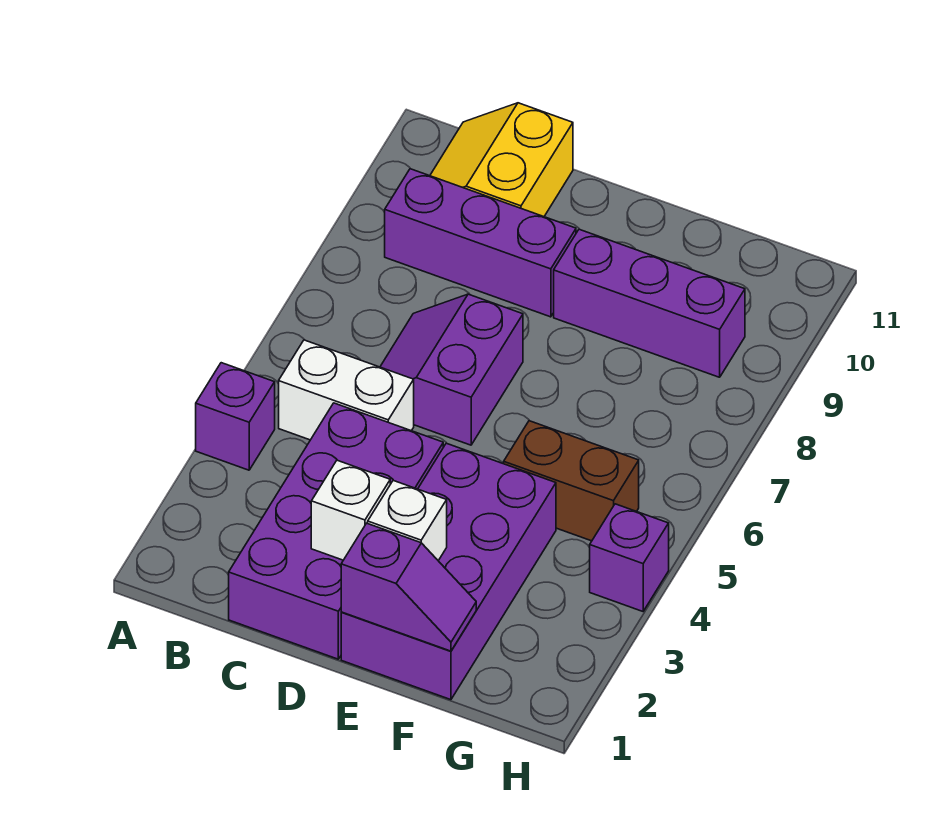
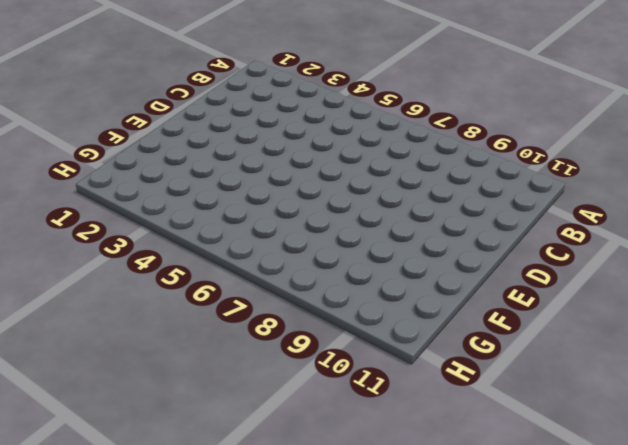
none -> purple brick A4 level 1
none -> white brick B5:C5 level 1
none -> purple brick B9:D9 level 1

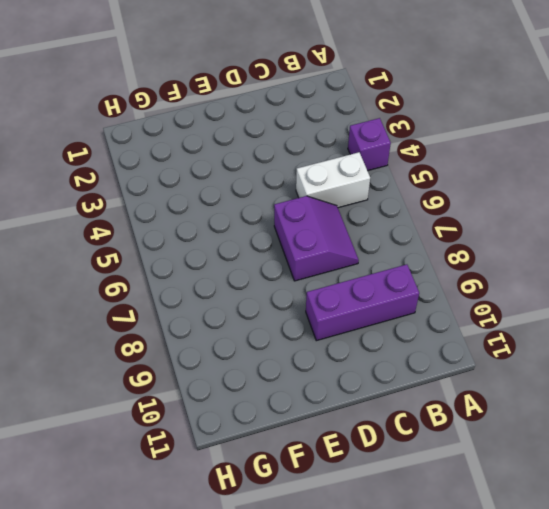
none -> yellow slope B10:C11 level 1 top C
none -> purple brick C1:D4 level 1
none -> purple brick E1:F4 level 1

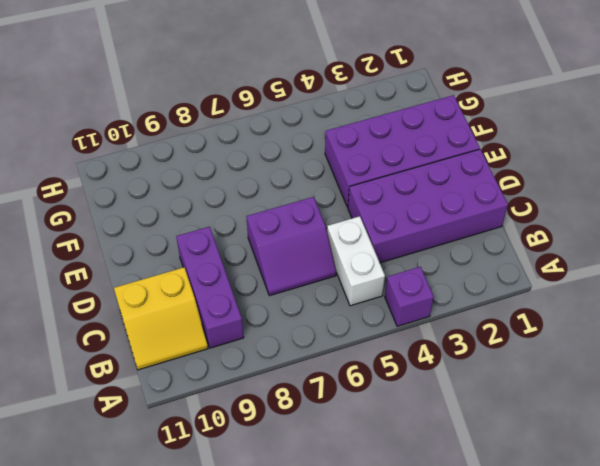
none -> purple brick E9:G9 level 1
none -> brown brick F5:G5 level 1
none -> purple brick H4 level 1

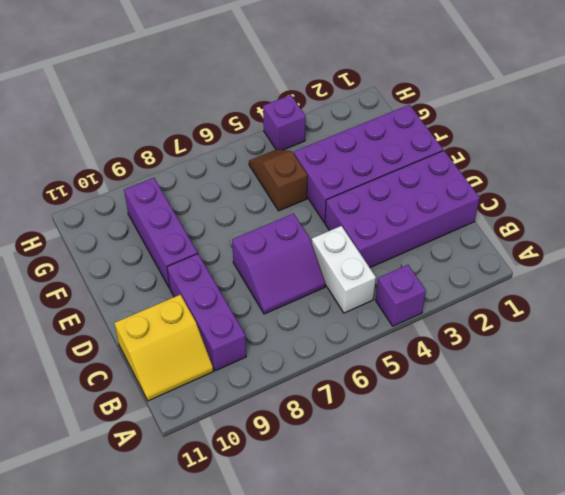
brown slope F5:G5 level 1 top F -> brown brick F5:G5 level 1
none -> white brick D2 level 2
none -> purple slope E1:F1 level 2 top E
none -> white brick E2 level 2

